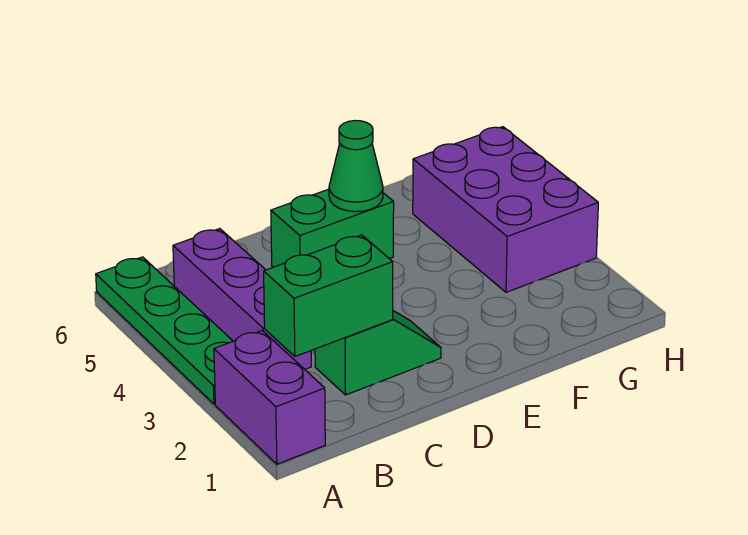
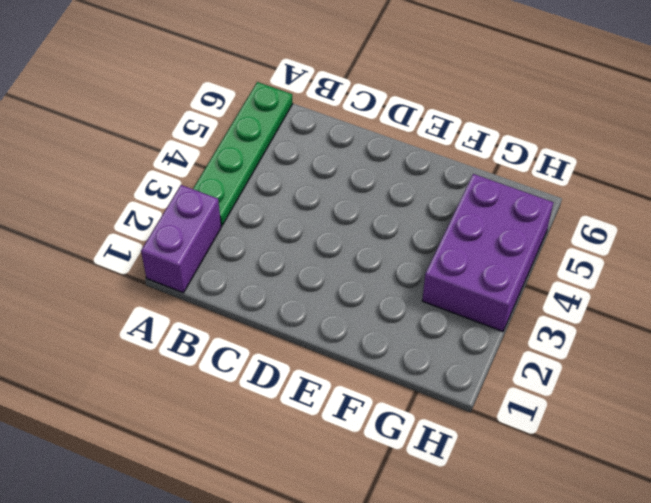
none -> purple brick B3:B5 level 1
none -> green slope C2:D2 level 1 top C

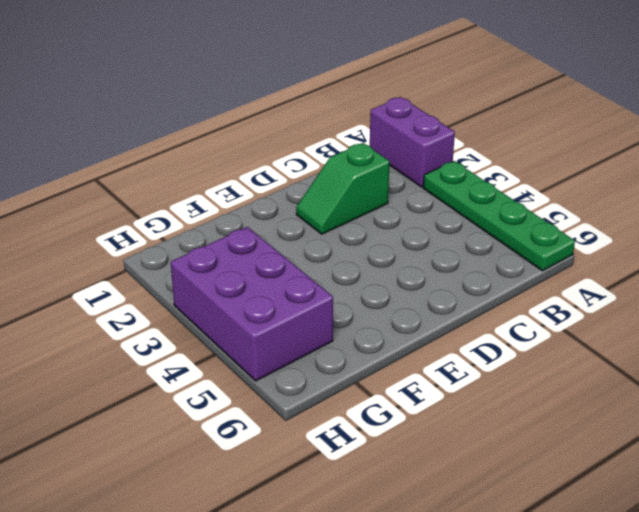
none -> purple brick B3:B5 level 1
none -> green brick D5:E5 level 1

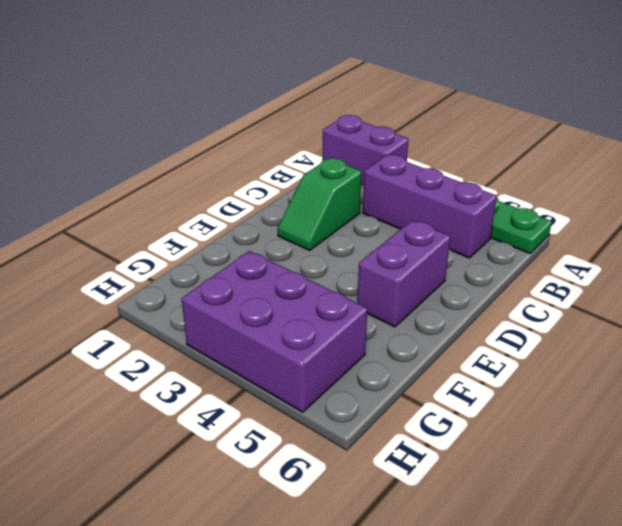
purple brick D5:E5 level 1 -> green brick D5:E5 level 1
none -> green brick B2:C2 level 2
none -> green cone E5 level 2

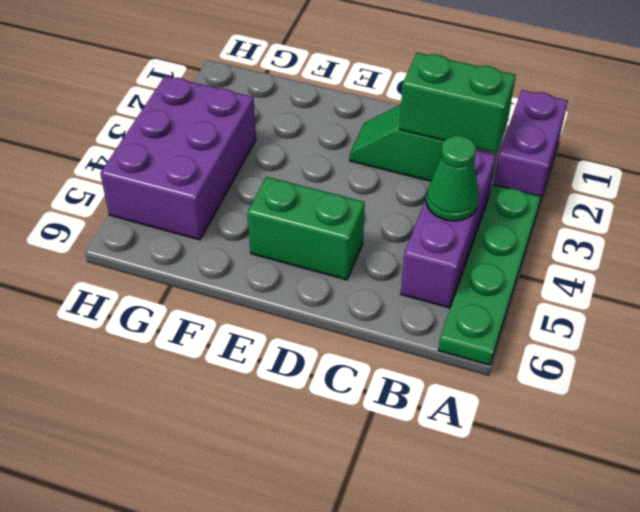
green cone B4 level 2 -> green cone E5 level 2

